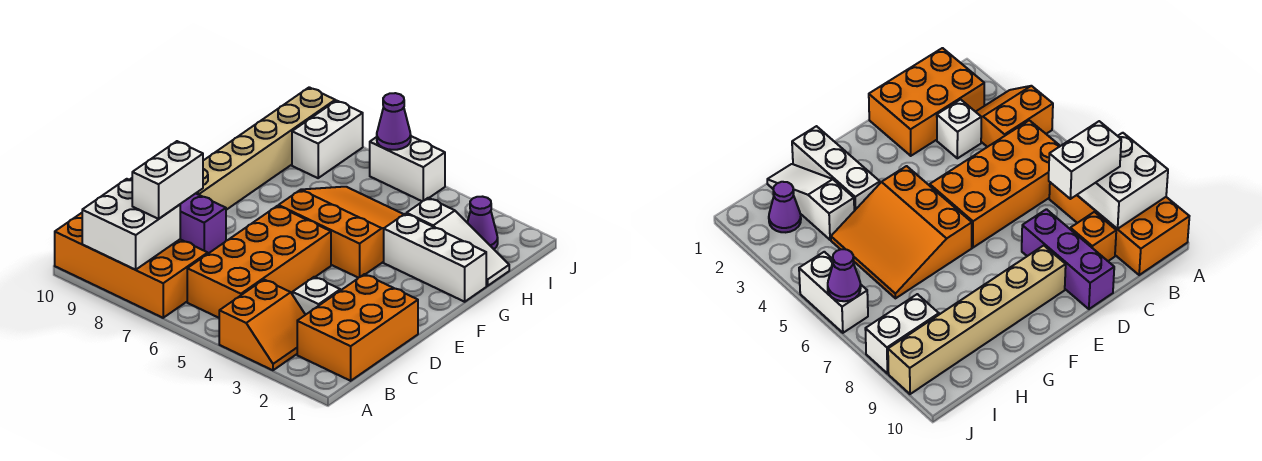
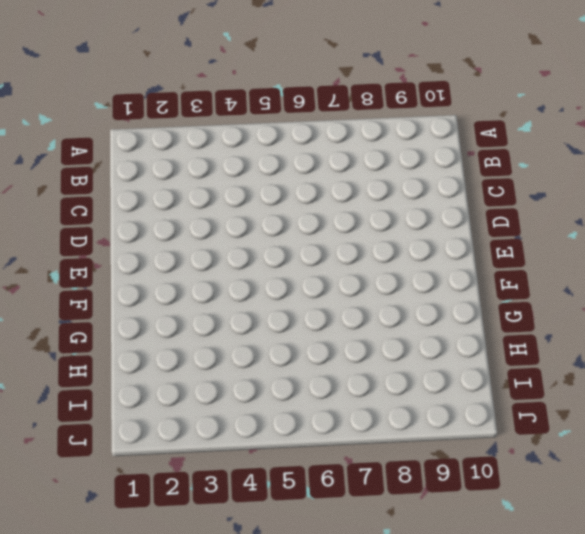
none -> orange slope A3:B4 level 1 top 4
none -> orange brick A7:B10 level 1
none -> orange brick B1:D2 level 1

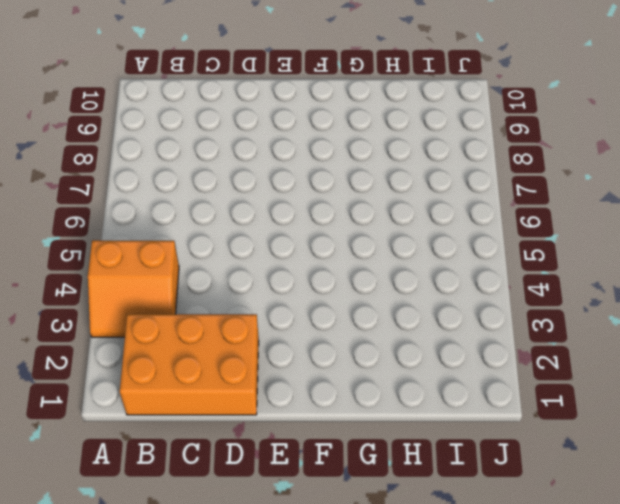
none -> orange brick A7:B10 level 1
none -> orange brick B5:E6 level 1
none -> white brick C3 level 1

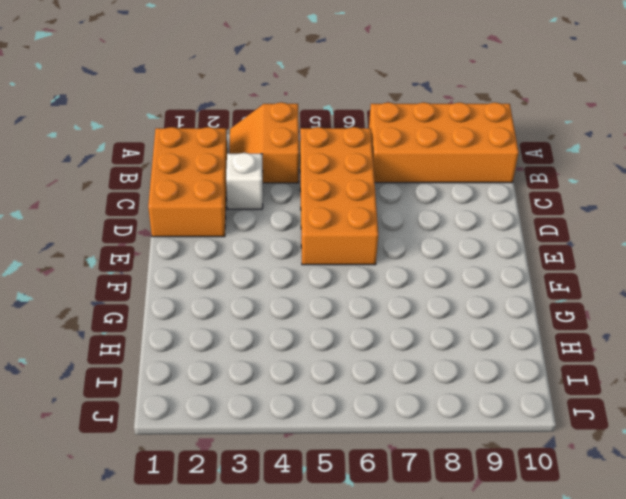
none -> orange brick C9 level 1
none -> purple brick D8:D10 level 1
none -> tan brick E9:J9 level 1

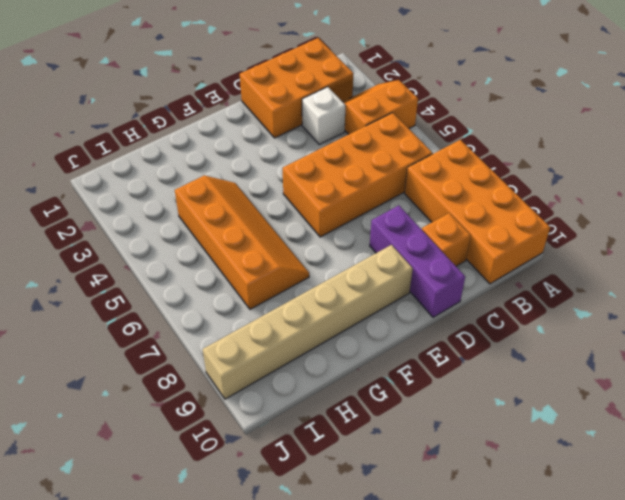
orange slope G4:H7 level 1 top H -> orange slope F4:H6 level 1 top F
none -> white brick G1:G3 level 1
none -> white slope H1:H3 level 1 top 3
none -> purple cone I2 level 1

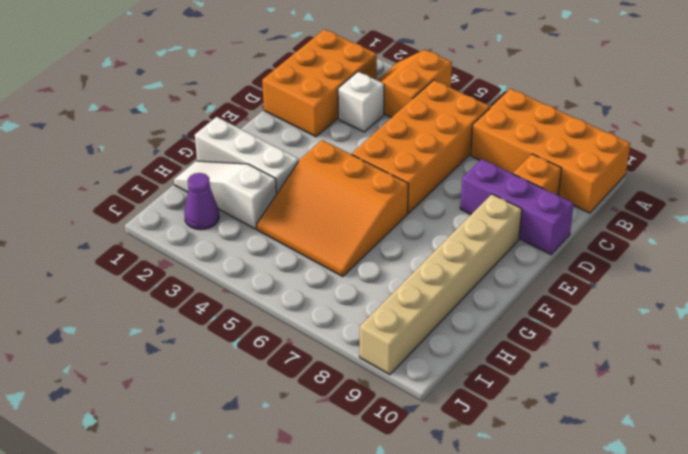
none -> white brick I8:J8 level 1
none -> white brick J5:J6 level 1
none -> white brick A8:B9 level 2

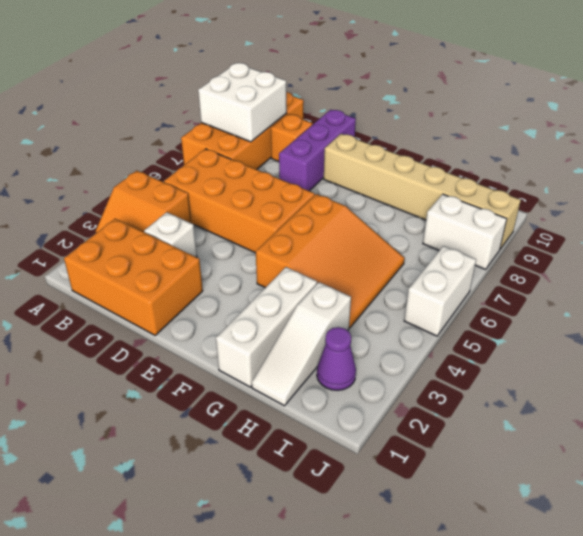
none -> purple cone J6 level 2
none -> white brick B8:C8 level 3

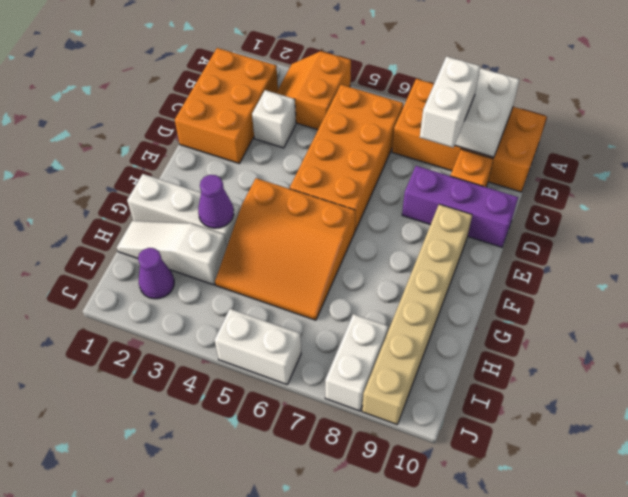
purple cone G3 level 2 -> purple cone J6 level 2

